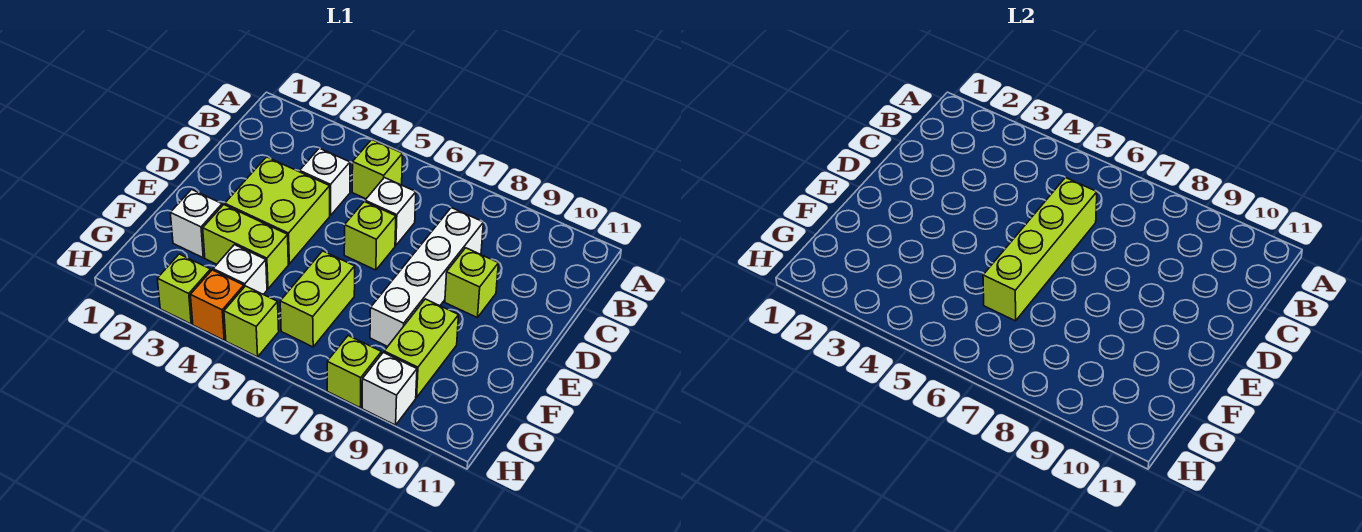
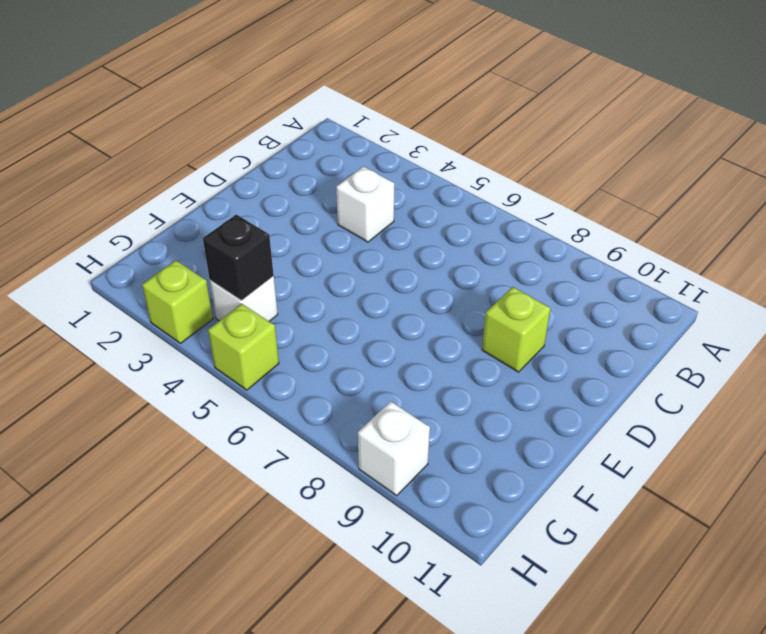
black brick G4 level 2 -> none
none -> lime brick B5 level 1
none -> white brick C6 level 1
none -> white brick C8:F8 level 1

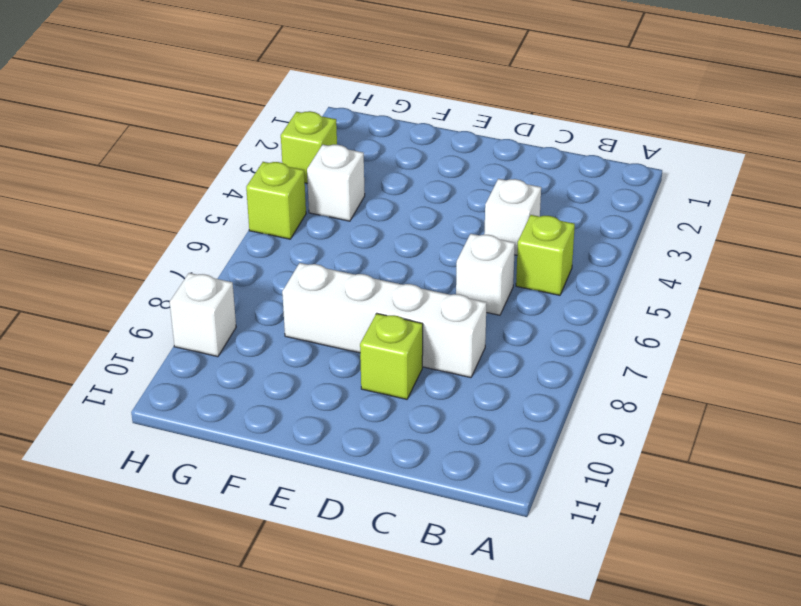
none -> lime brick D3:E4 level 1
none -> lime brick D6 level 1
none -> white brick F2 level 1

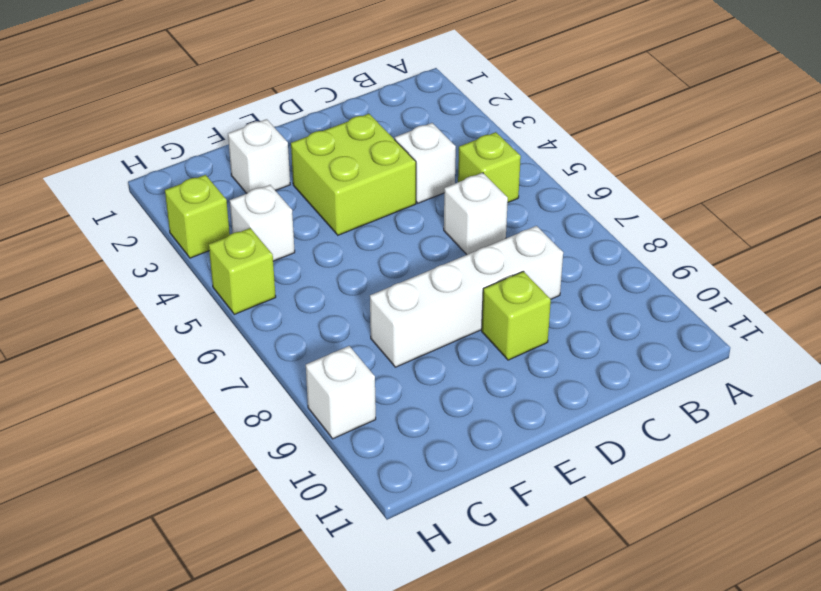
none -> lime brick D6 level 1
none -> lime brick F3:F4 level 1
none -> lime brick F6:G6 level 1

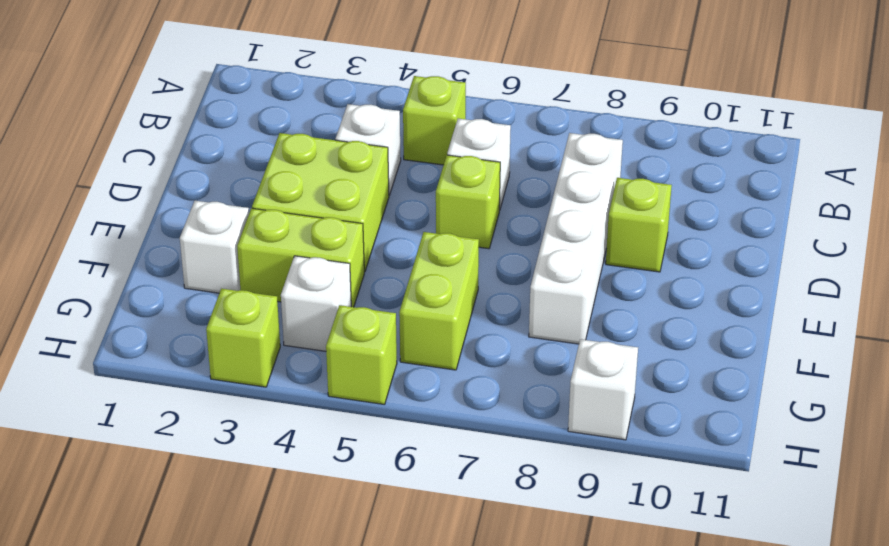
none -> lime brick F9:G9 level 1
none -> orange brick H4 level 1
none -> lime brick H8 level 1

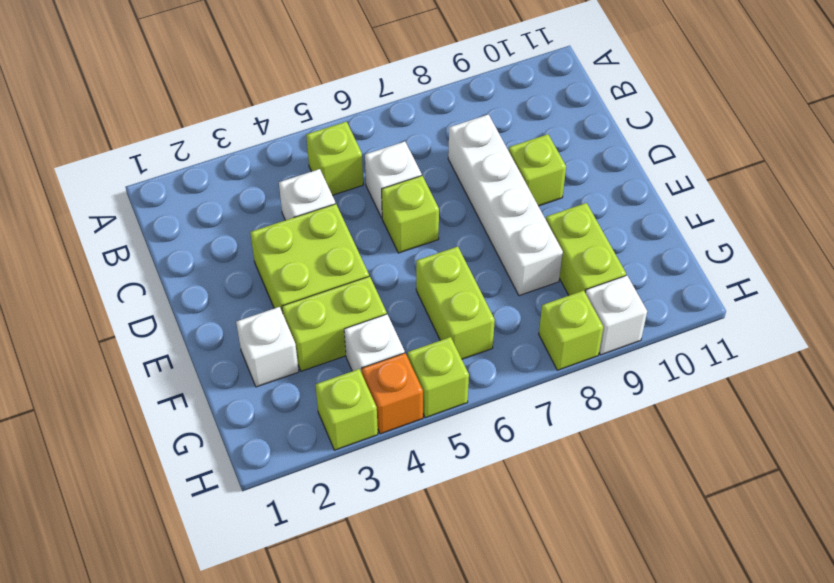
none -> lime brick C6:F6 level 2

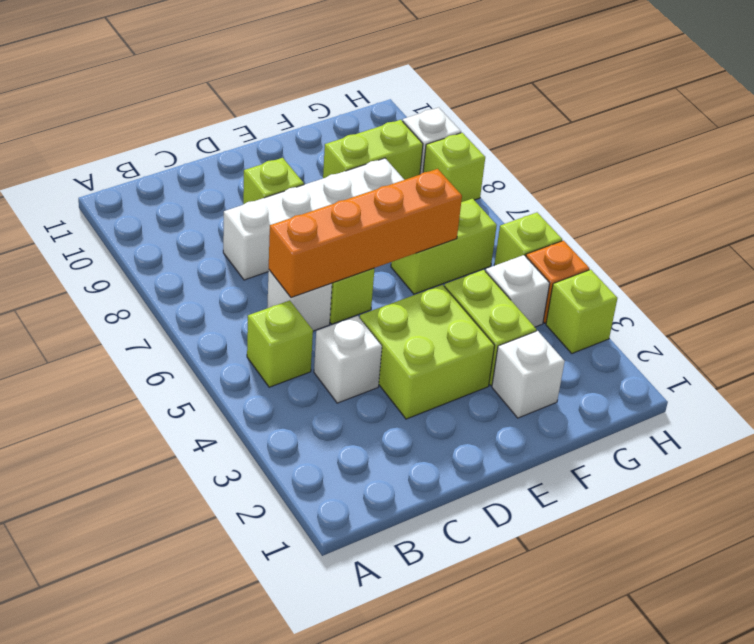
orange brick C6:F6 level 2 -> lime brick C6:F6 level 2

